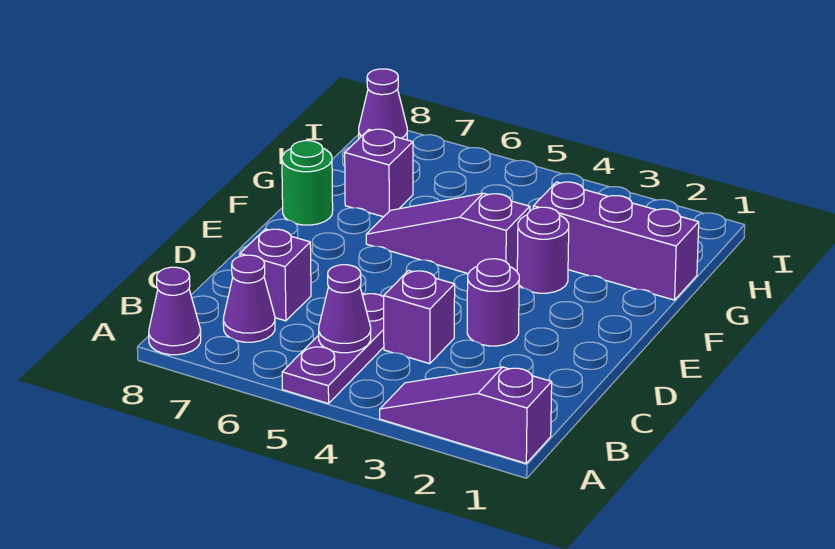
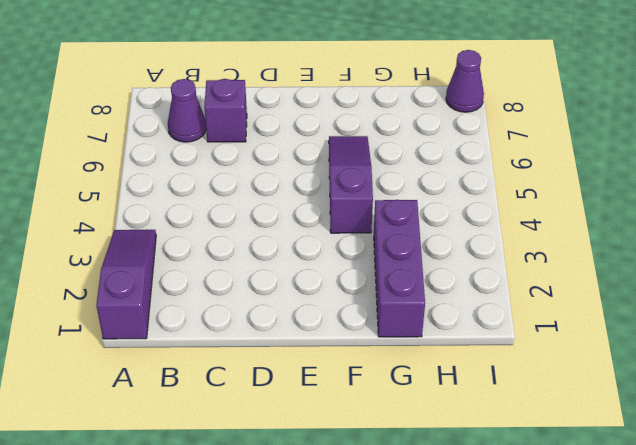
none -> purple plate A5:C5 level 1
none -> purple cone A8 level 1
none -> purple brick C4 level 1

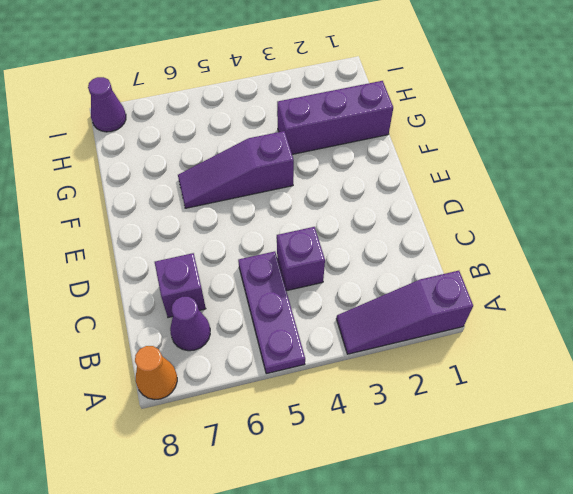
orange cone A8 level 1 -> purple cone A8 level 1
none -> purple round brick D3 level 1
none -> purple round brick F3 level 1
none -> green round brick F8 level 1

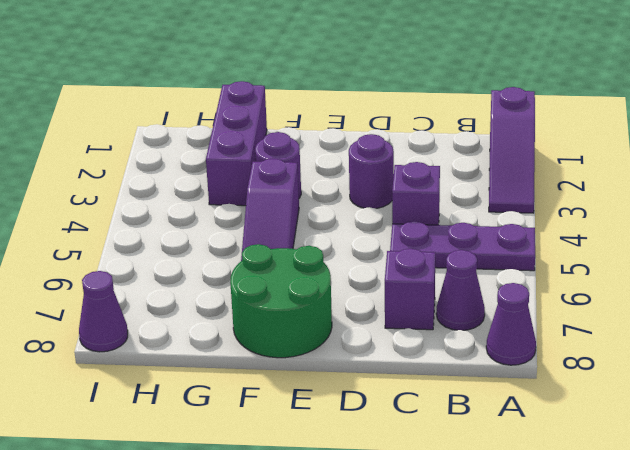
green round brick E7:F8 level 1 -> green round brick F8 level 1
none -> purple brick G7 level 1
none -> purple cone B5 level 2

